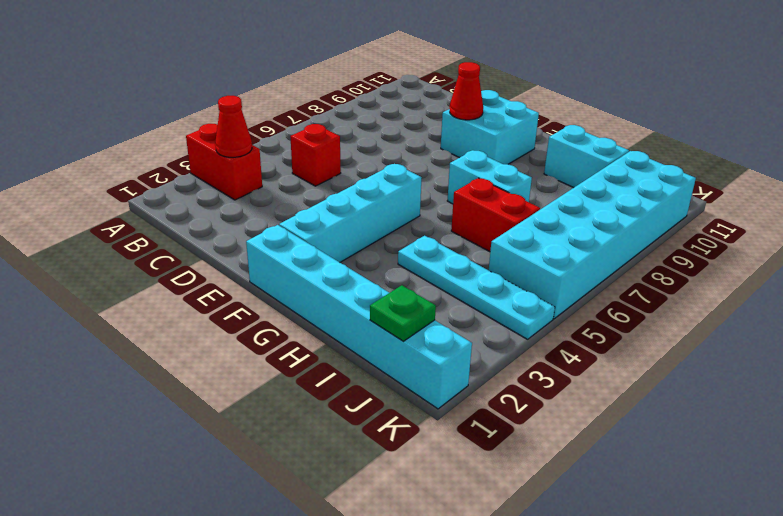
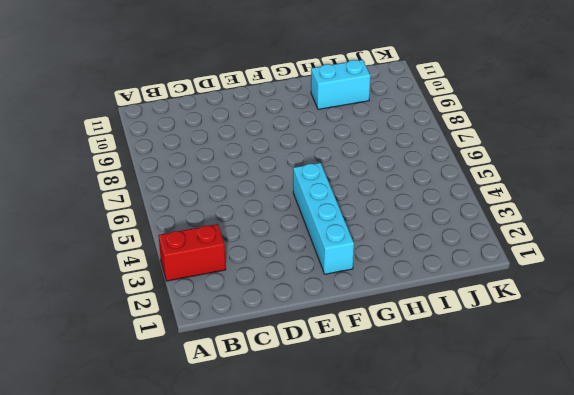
none -> red brick C5 level 1
none -> cyan brick E9:F10 level 1
none -> cyan brick F1:K1 level 1

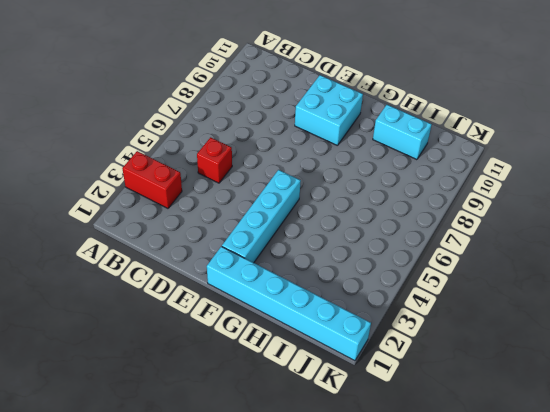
none -> cyan brick G7:H7 level 1
none -> cyan plate H4:K4 level 1
none -> red brick H6:I6 level 1

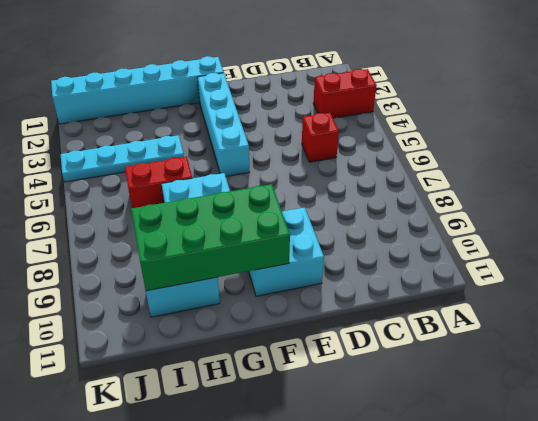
green brick F9:I10 level 2 -> none
none -> cyan brick J5:K10 level 1
none -> red cone B3 level 2
none -> red cone E9 level 2

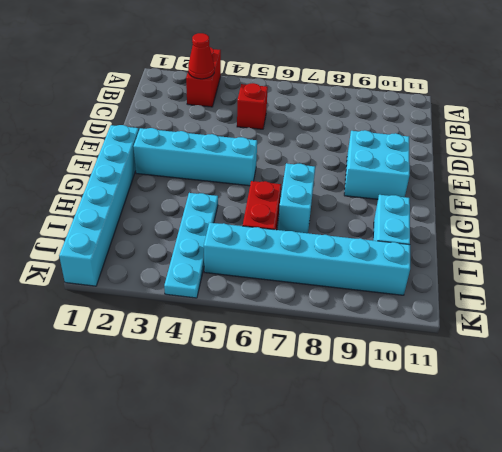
cyan brick J5:J10 level 1 -> cyan brick J5:K10 level 1
none -> red cone E9 level 2
none -> green plate J1 level 2

